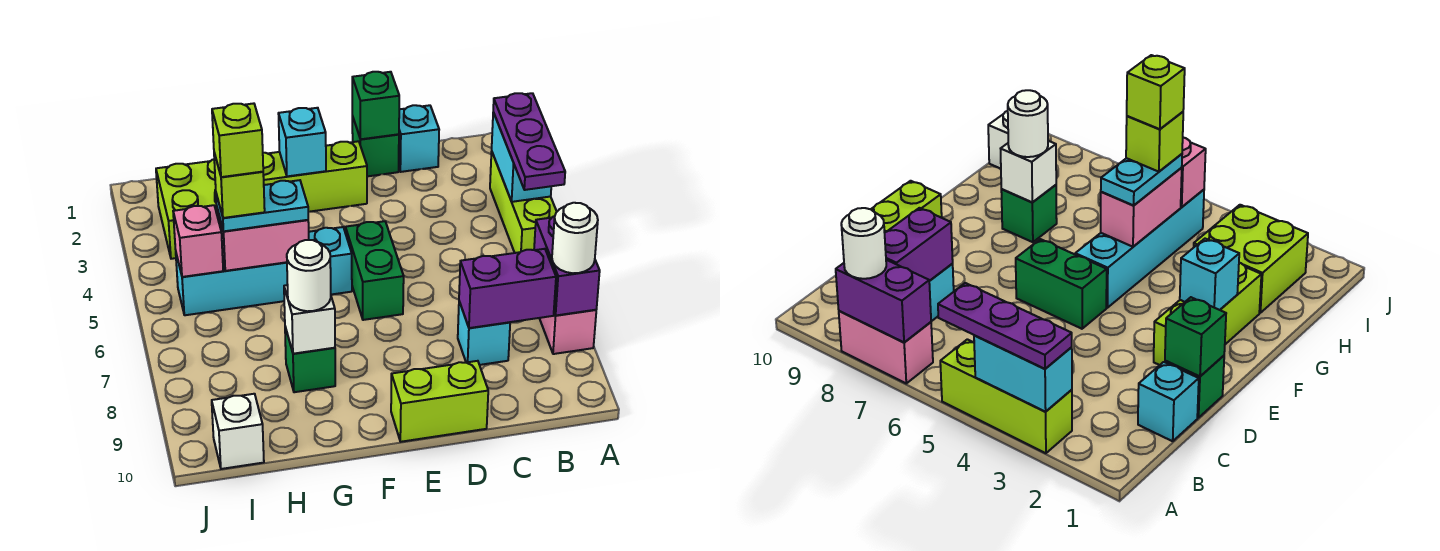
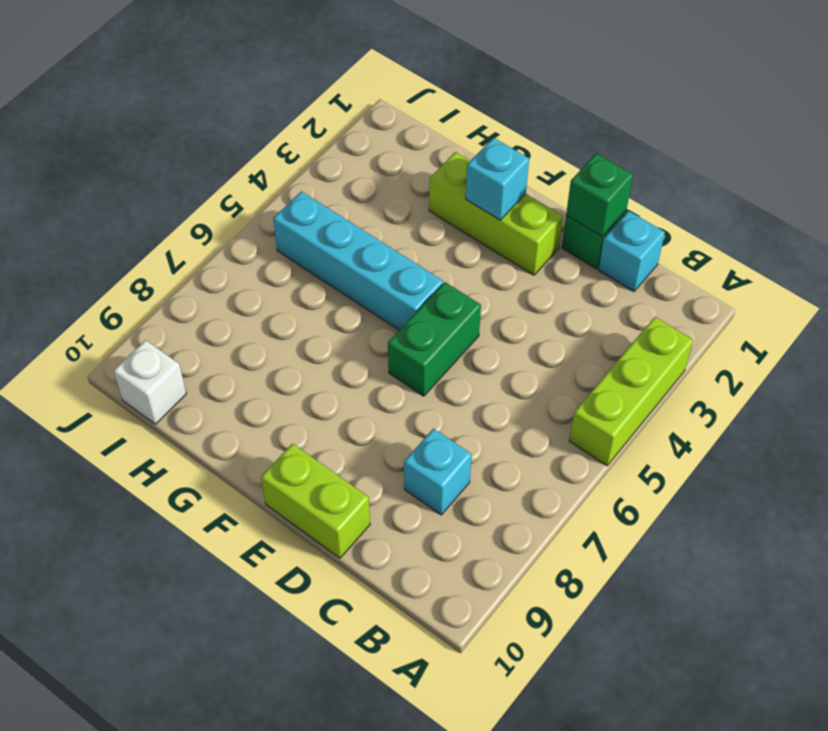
none -> pink brick A7:A8 level 1
none -> green brick G8 level 1
none -> lime brick H2:I3 level 1

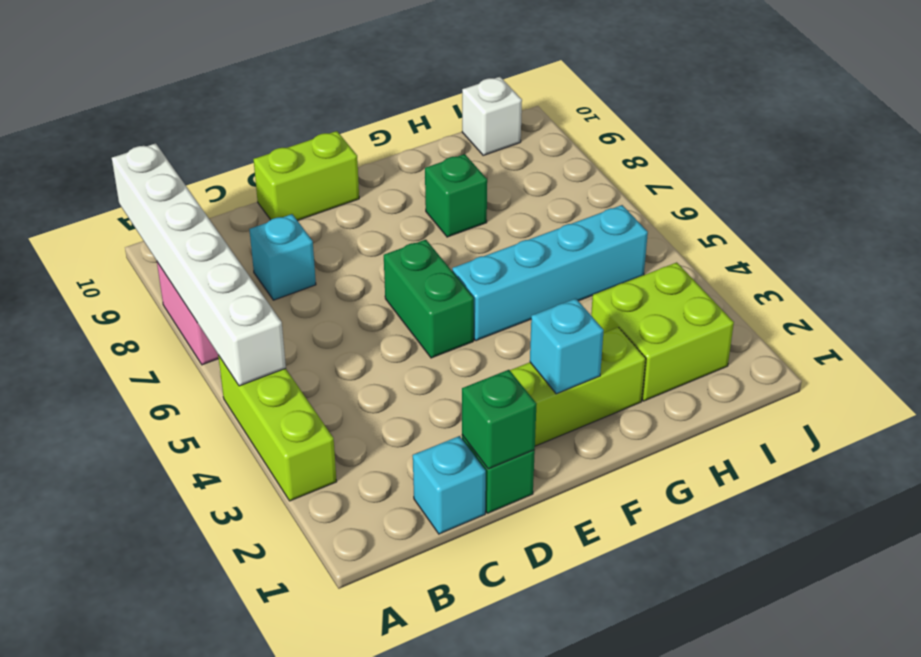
white brick A5:A10 level 2 -> purple brick A7:A8 level 2
none -> cyan brick A3:A4 level 2
none -> purple brick B8:C8 level 2
none -> pink brick G5:H5 level 2

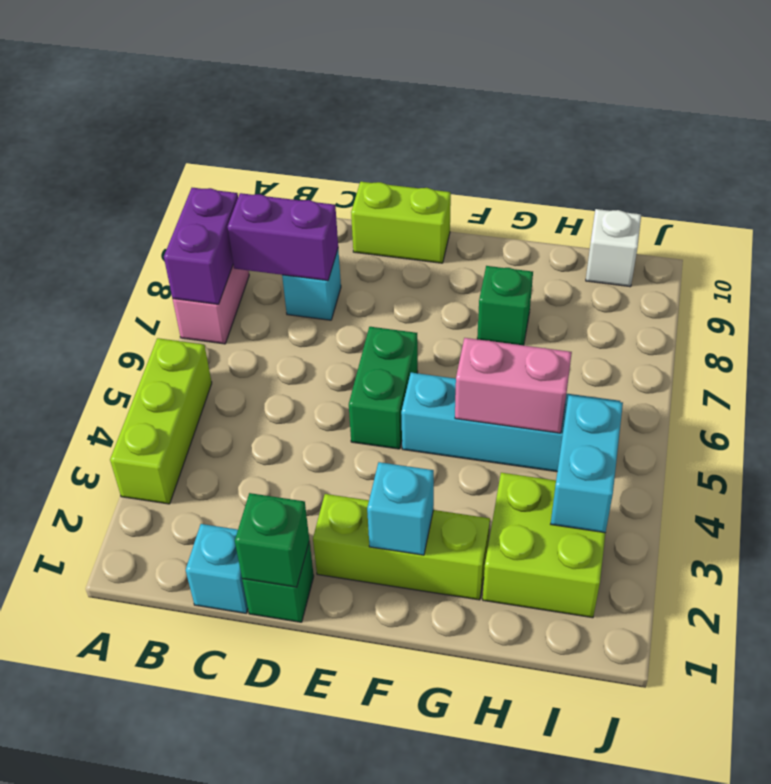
cyan brick I3:I4 level 2 -> cyan brick A3:A4 level 2
none -> white brick G8 level 2
none -> pink brick I5 level 2
none -> purple plate A3:A5 level 3

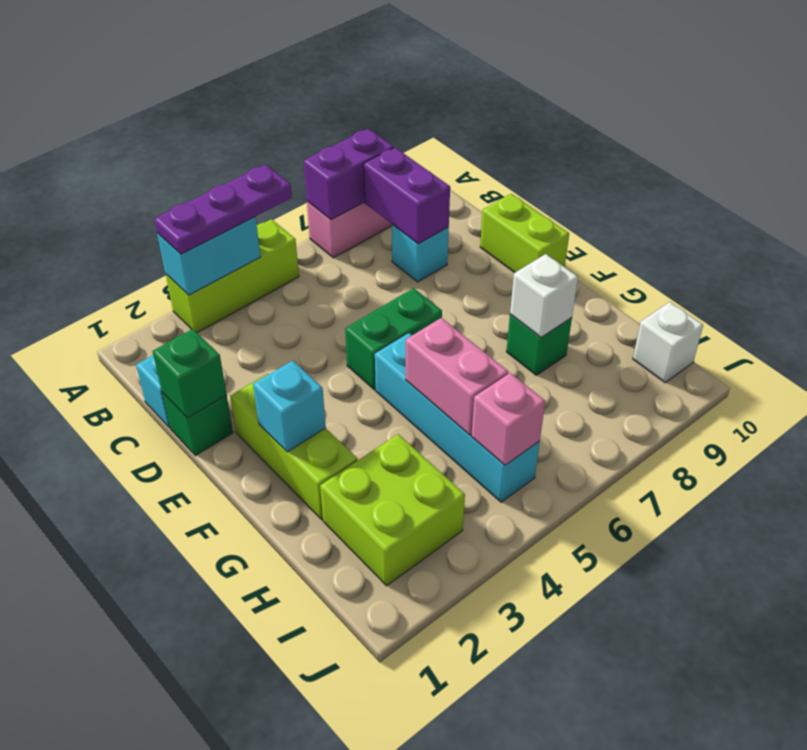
none -> white round brick A8 level 3
none -> cyan plate G5:H5 level 3
none -> white round brick G8 level 3

